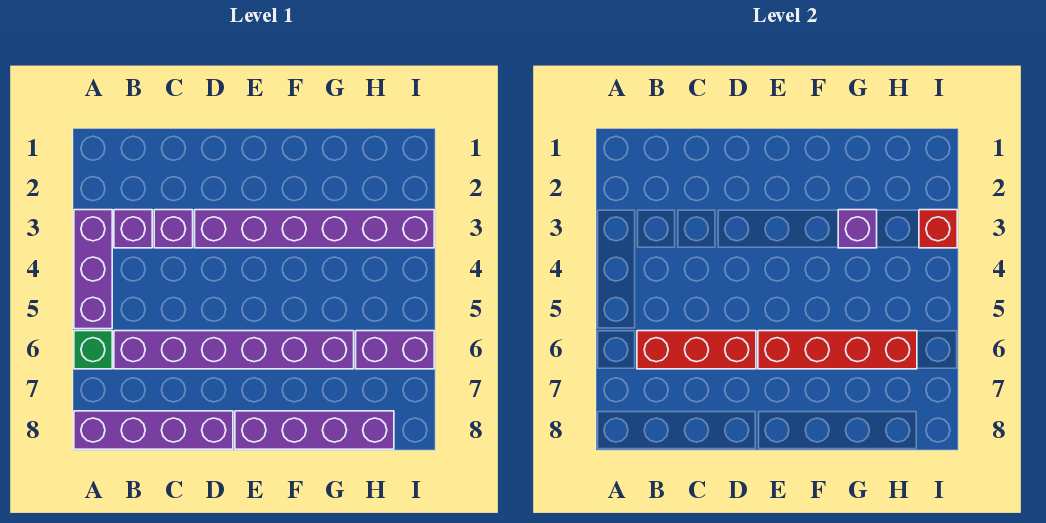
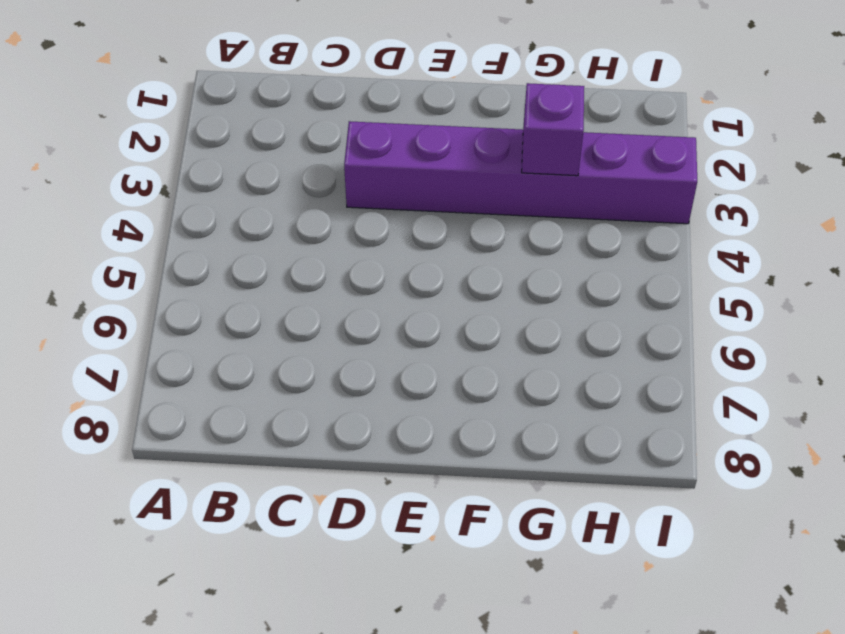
none -> purple brick A3:A5 level 1
none -> green brick A6 level 1
none -> purple brick A8:D8 level 1

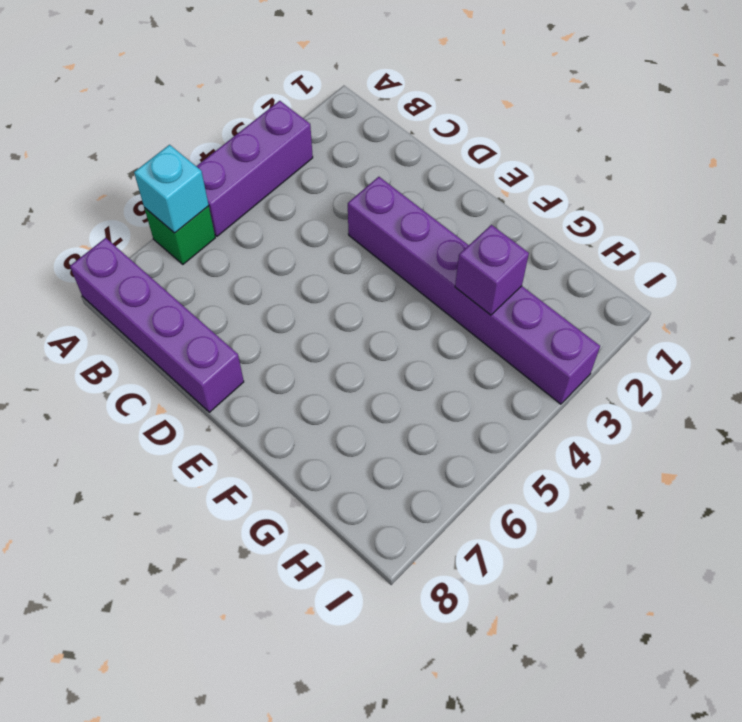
cyan brick A6 level 2 -> none
none -> purple brick B3 level 1
none -> purple brick B6:G6 level 1
none -> purple brick C3 level 1

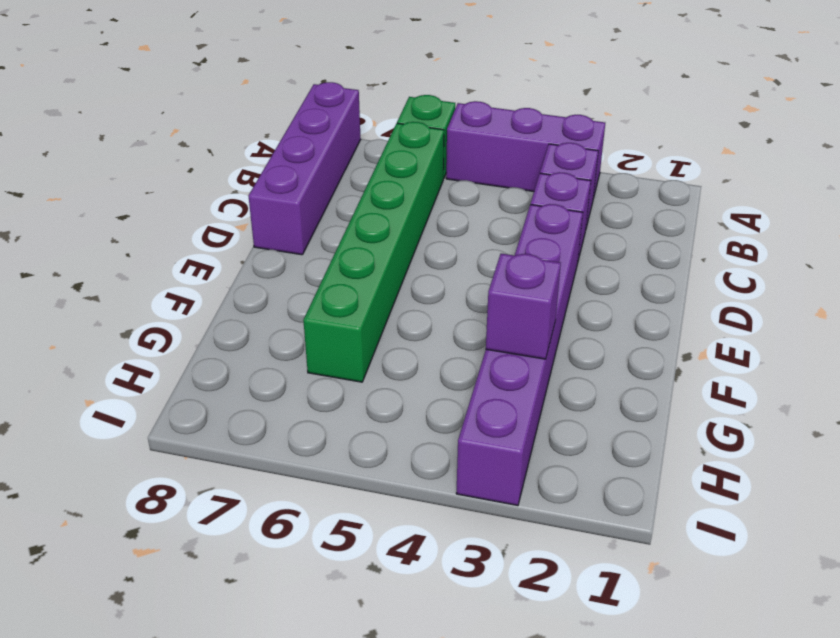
green brick B6:G6 level 1 -> purple brick B6:G6 level 1
none -> purple brick E8:H8 level 1
none -> purple brick H6:I6 level 1
none -> red brick B6:D6 level 2

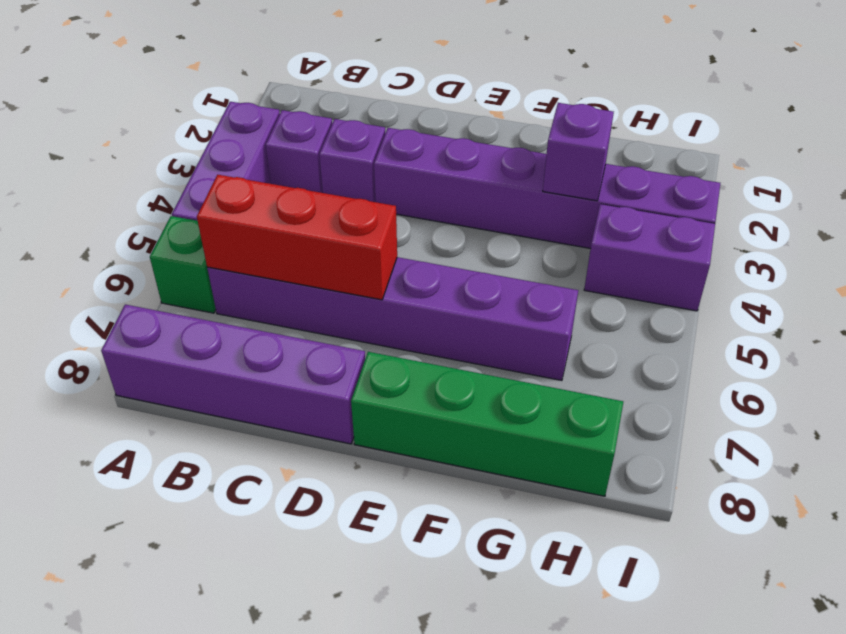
green brick E8:H8 level 1 -> purple brick E8:H8 level 1
purple brick H4:I4 level 1 -> purple brick H6:I6 level 1
none -> red brick E6:H6 level 2
none -> red brick I3 level 2

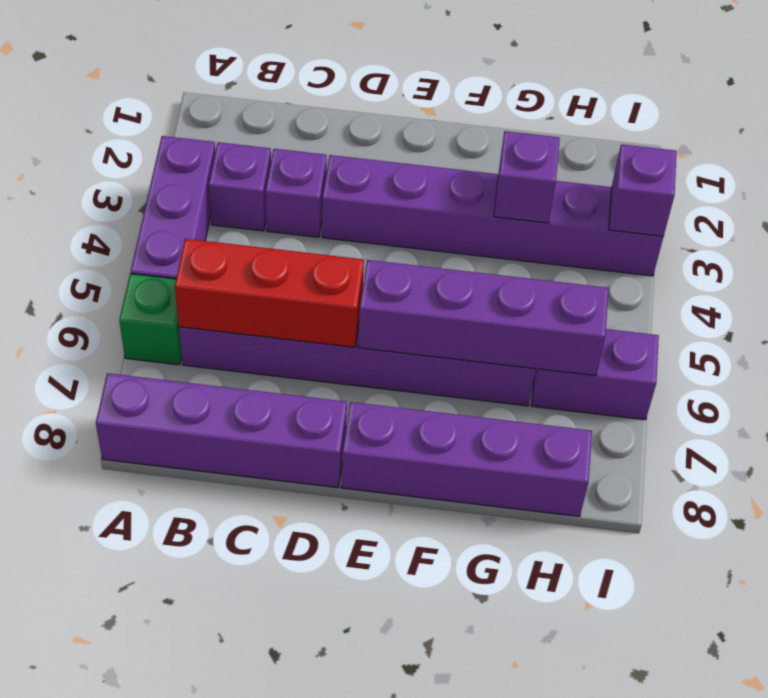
purple brick E6:H6 level 2 -> red brick E6:H6 level 2
purple brick I3 level 2 -> red brick I3 level 2

